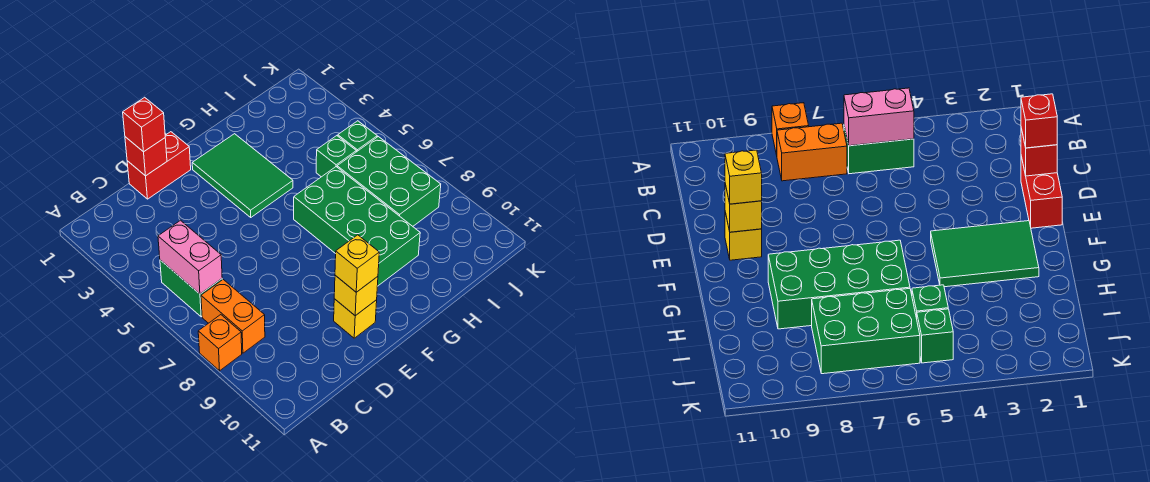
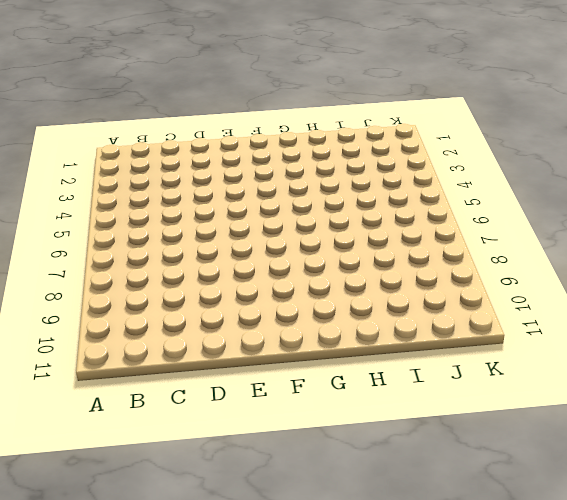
none -> orange brick A8 level 1
none -> green brick B5:B6 level 1
none -> orange brick B7:B8 level 1

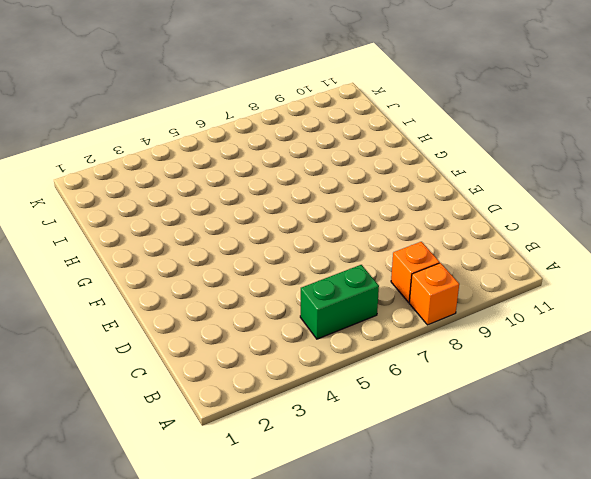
orange brick B8 level 1 -> orange brick B7:B8 level 1
none -> red brick D1:E1 level 1
none -> yellow brick E10 level 1
none -> green tile F2:G4 level 1

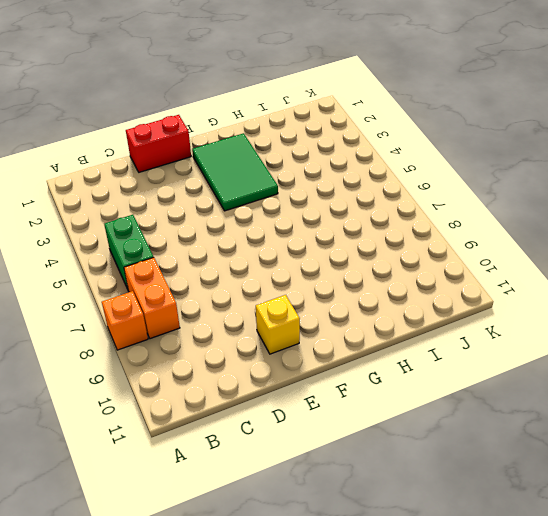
none -> green brick G6:H9 level 1
none -> green brick I5 level 1
none -> green brick I6:J8 level 1

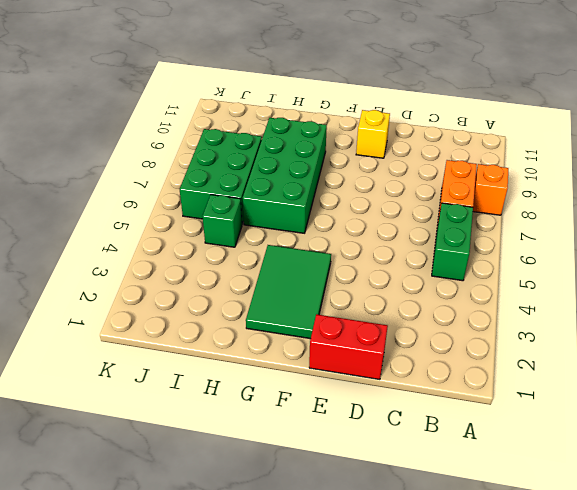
none -> green brick J5 level 1
none -> pink brick B5:B6 level 2
none -> red brick D1 level 2

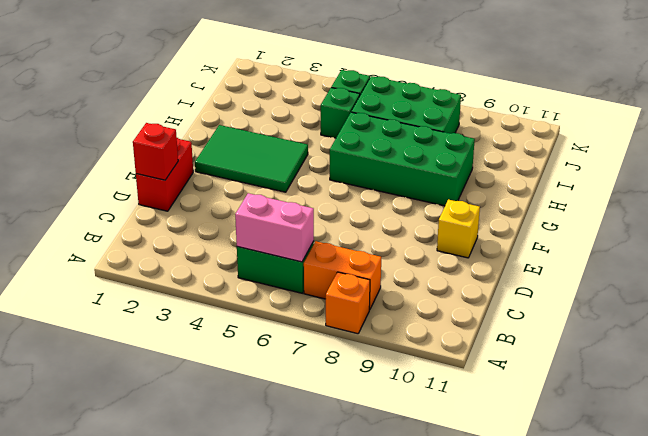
none -> yellow brick E10 level 2
none -> red brick D1 level 3
none -> yellow brick E10 level 3

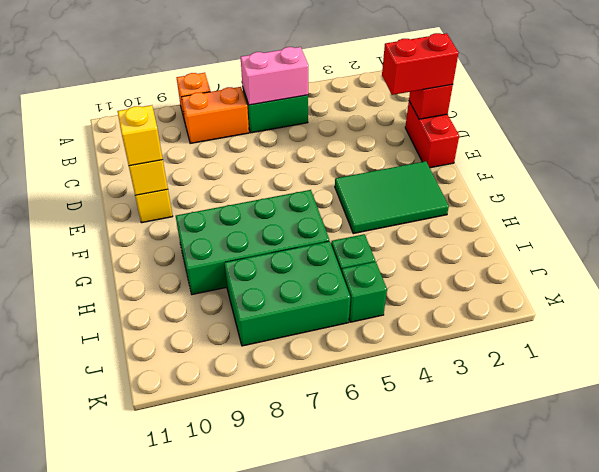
red brick D1:D2 level 3 -> red brick D1 level 3

